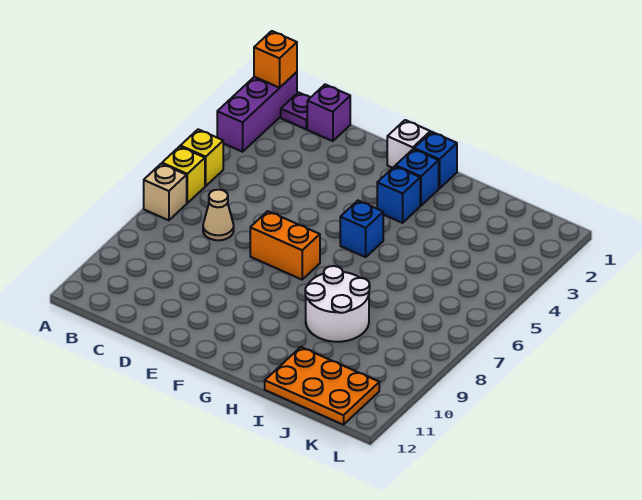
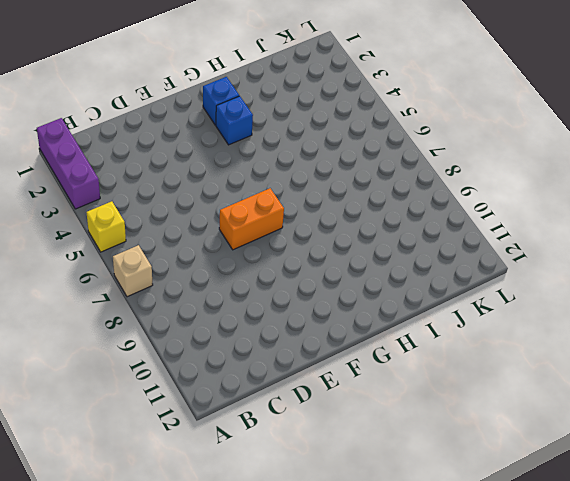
none -> yellow brick A6 level 1
none -> purple plate B1 level 1
none -> purple brick C1 level 1

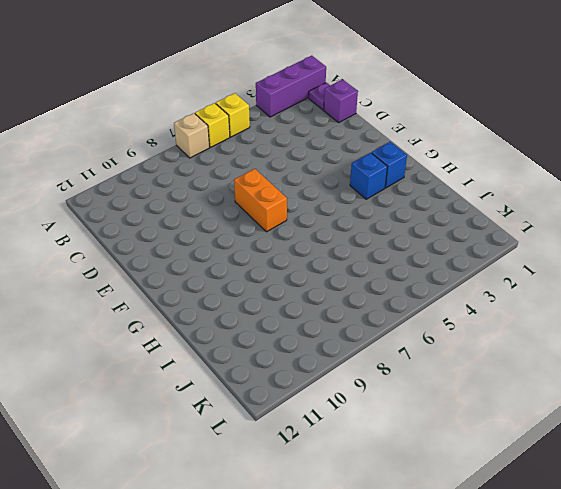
none -> tan cone C7 level 1
none -> white brick F1 level 1
none -> blue brick G1 level 1

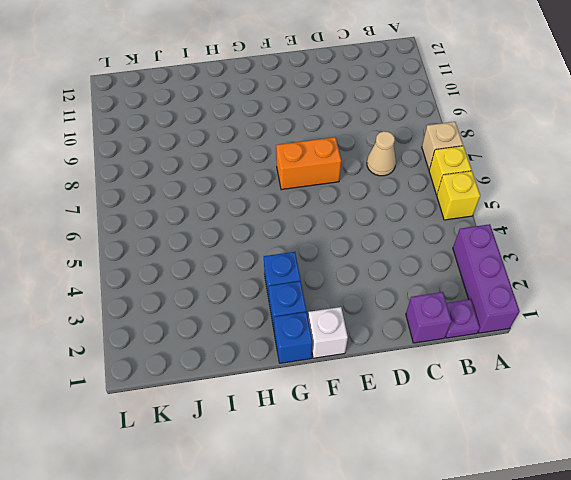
none -> blue brick G5 level 1
none -> white round brick H8:I9 level 1
none -> orange plate I11:K12 level 1

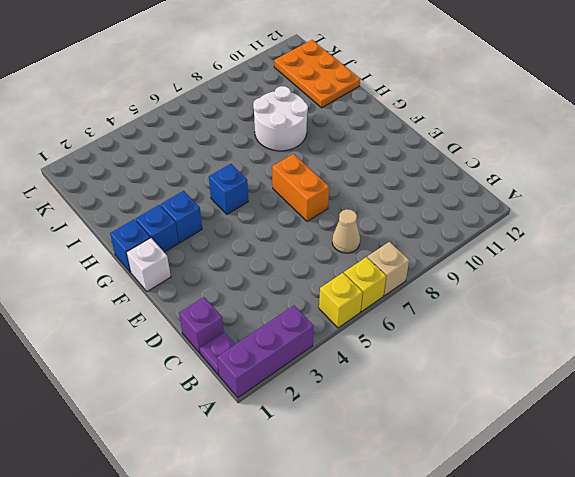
none -> orange brick A1 level 2

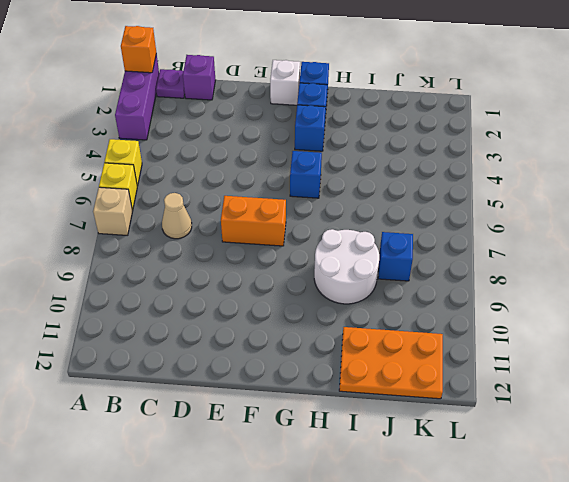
blue brick J8 level 1 -> none

